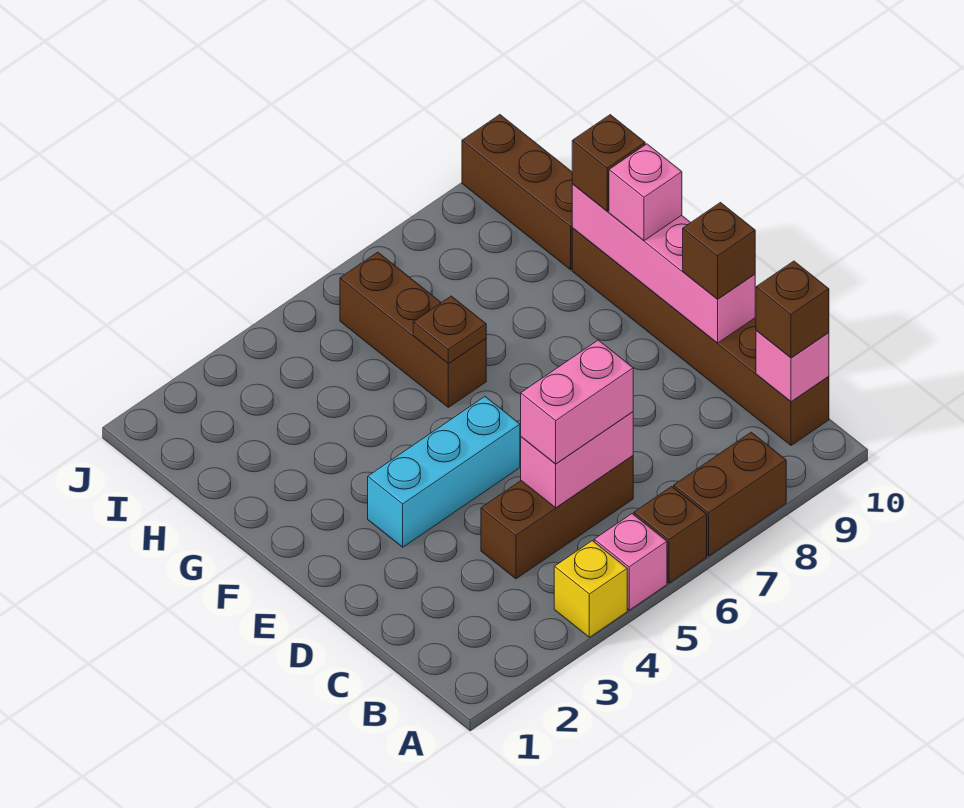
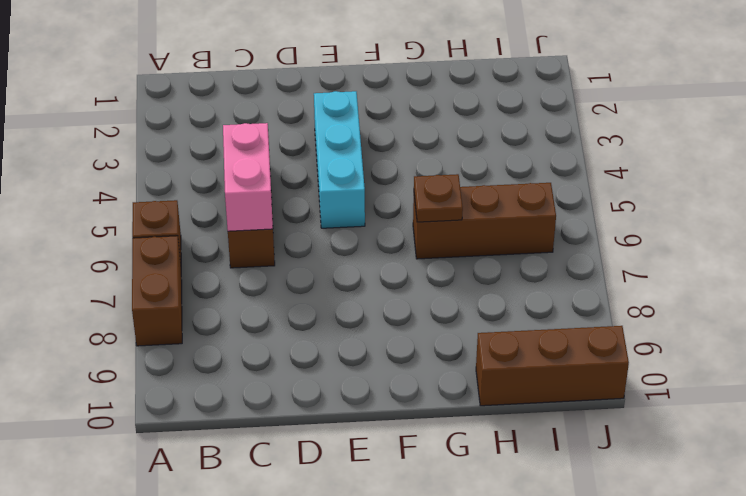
none -> yellow brick A4 level 1
none -> pink brick A5 level 1
none -> brown brick B10:G10 level 1

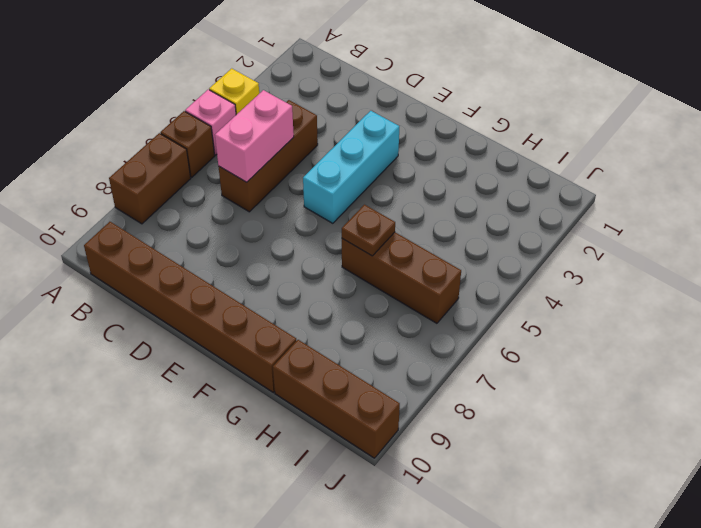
none -> pink brick B10 level 2
none -> pink brick D10:G10 level 2
none -> brown brick B10 level 3

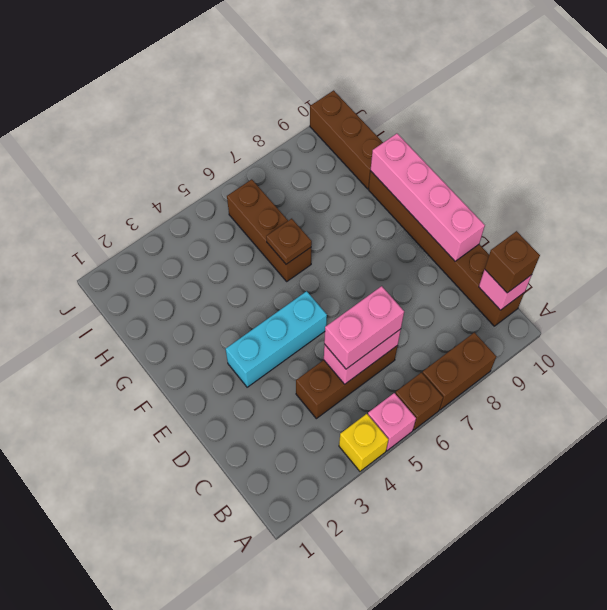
none -> brown brick D10 level 3
none -> pink brick F10 level 3
none -> brown brick G10 level 3

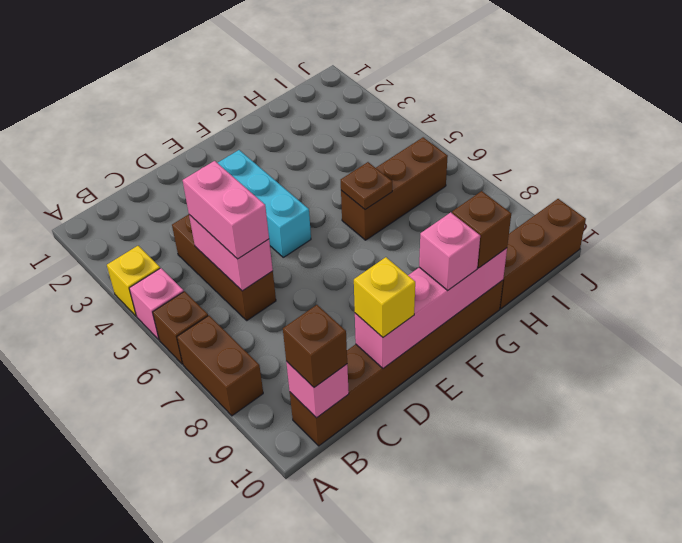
yellow brick D10 level 3 -> brown brick D10 level 3

